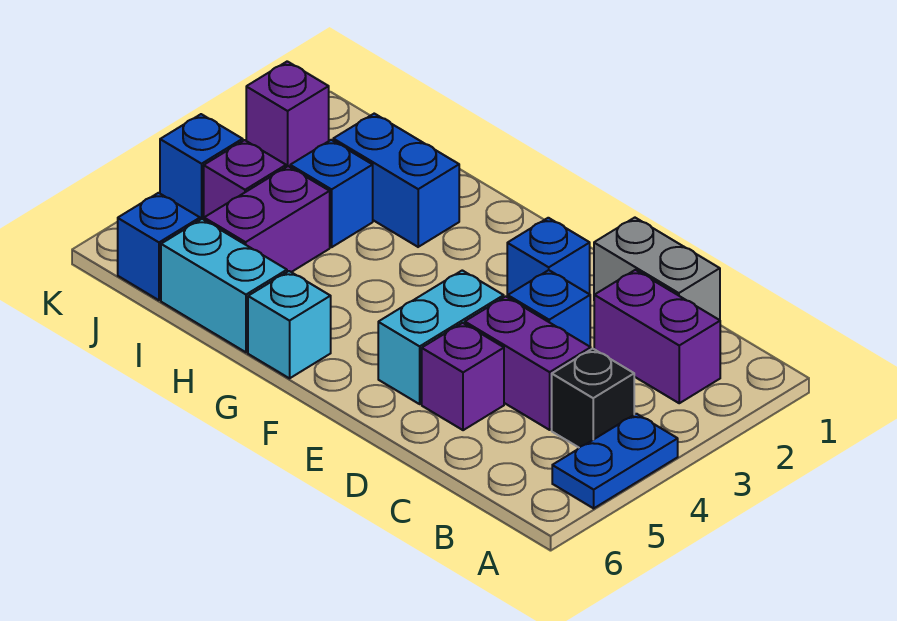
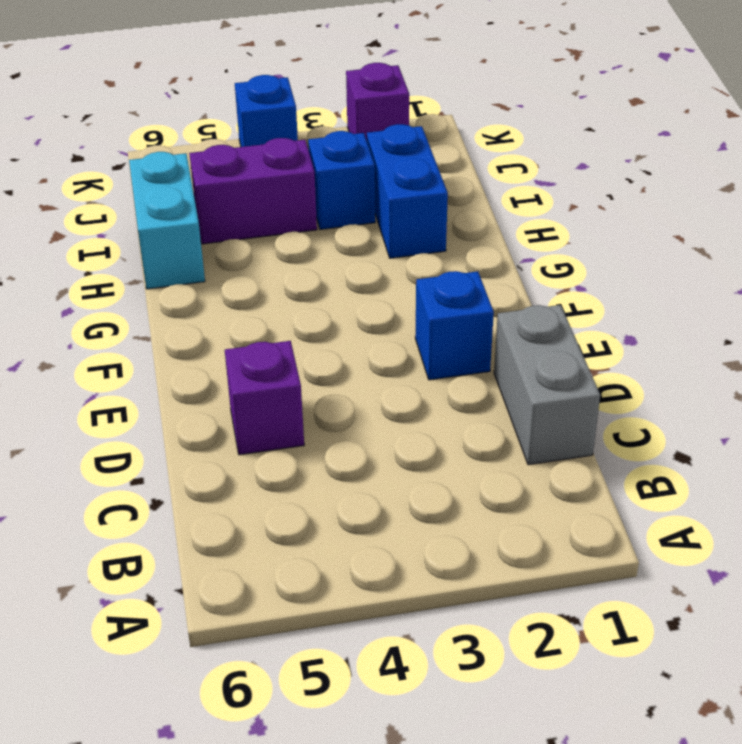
none -> blue plate A4:A5 level 1
none -> purple brick B2:C2 level 1
none -> black brick B4 level 1

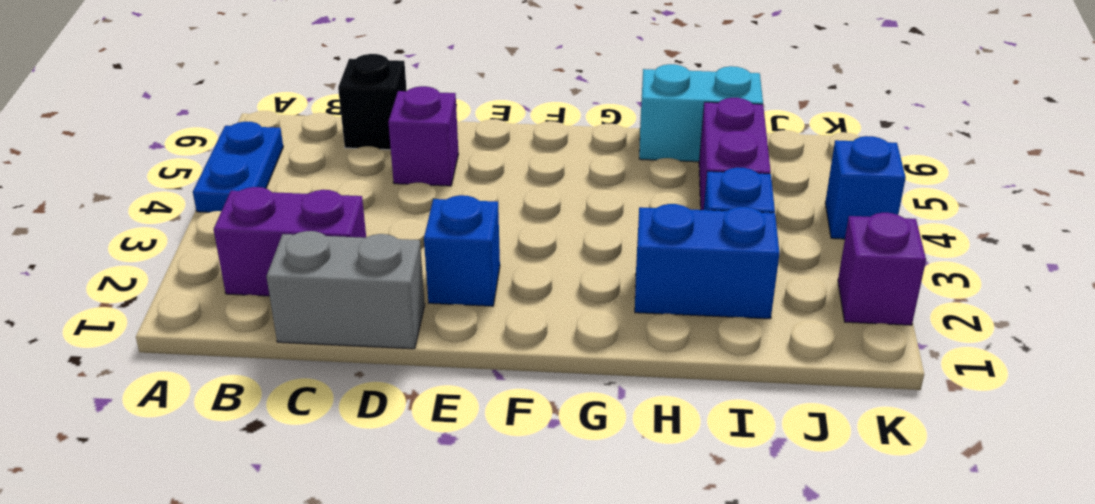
black brick C6 level 1 -> black brick B4 level 1
none -> purple brick C4:D4 level 1
none -> blue brick D3 level 1
none -> cyan brick E4:E5 level 1

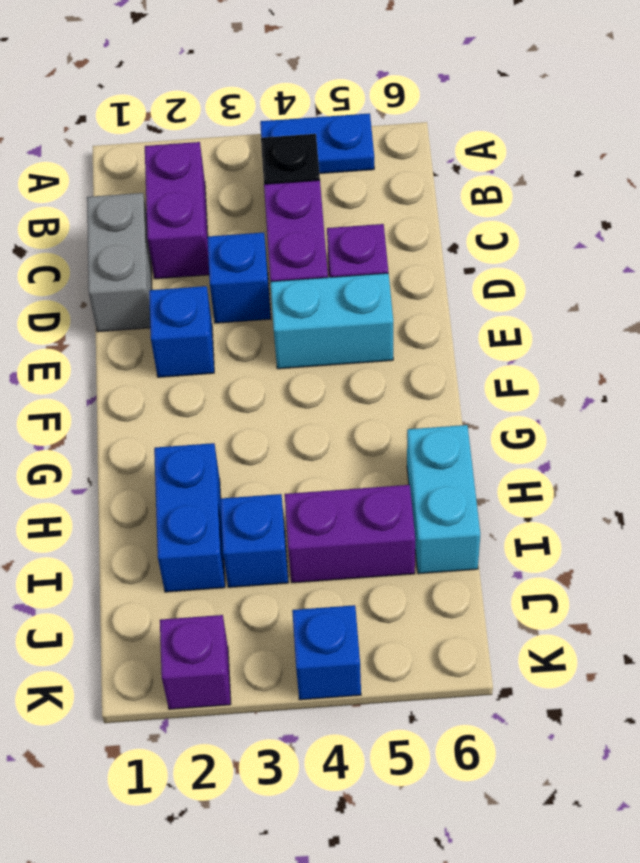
none -> cyan brick G6 level 1
none -> purple brick J4 level 1
none -> blue brick J6 level 1

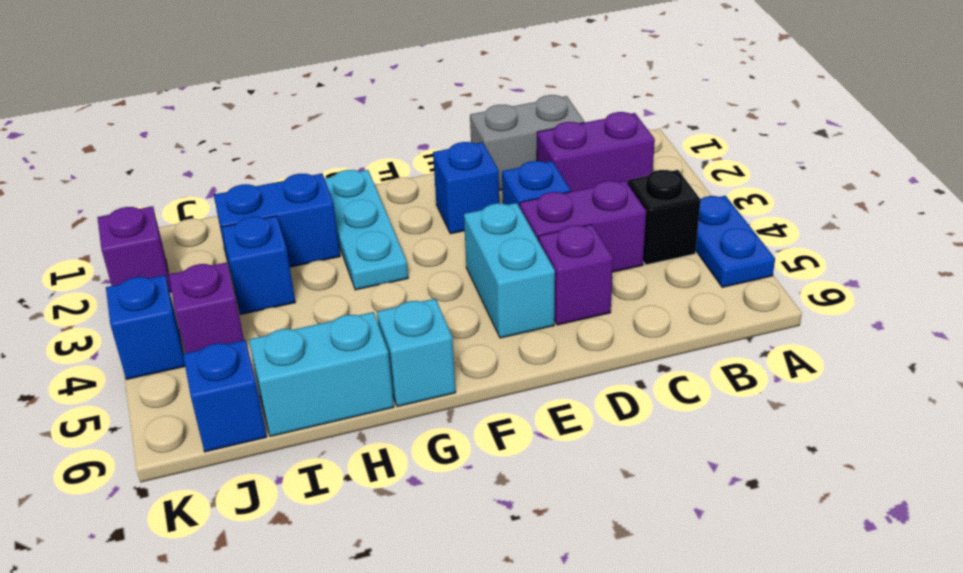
cyan plate G1:G3 level 1 -> none
none -> purple brick I4:I5 level 1

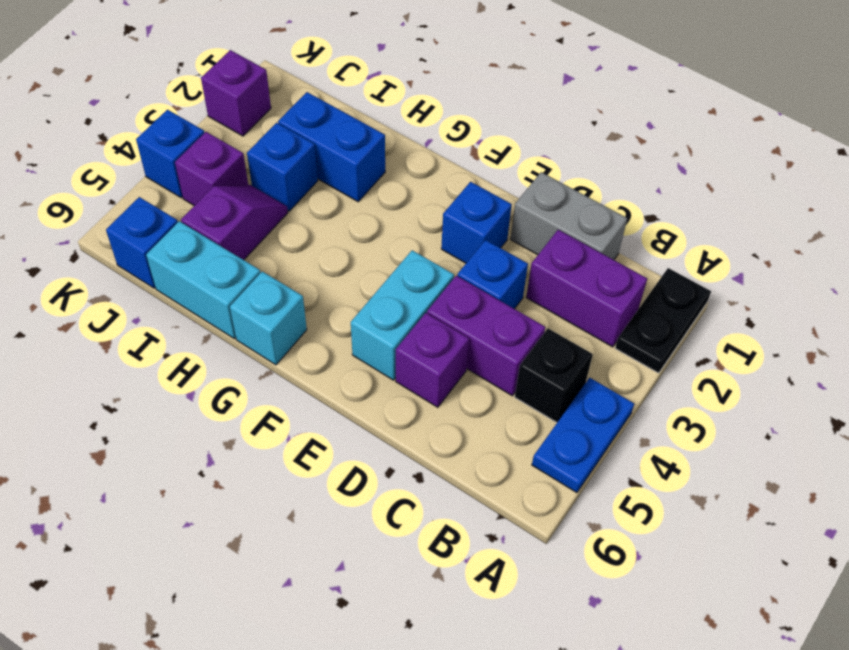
black plate A1:A2 level 1 -> none
purple slope I4:I5 level 1 top 5 -> purple brick I4:I5 level 1

